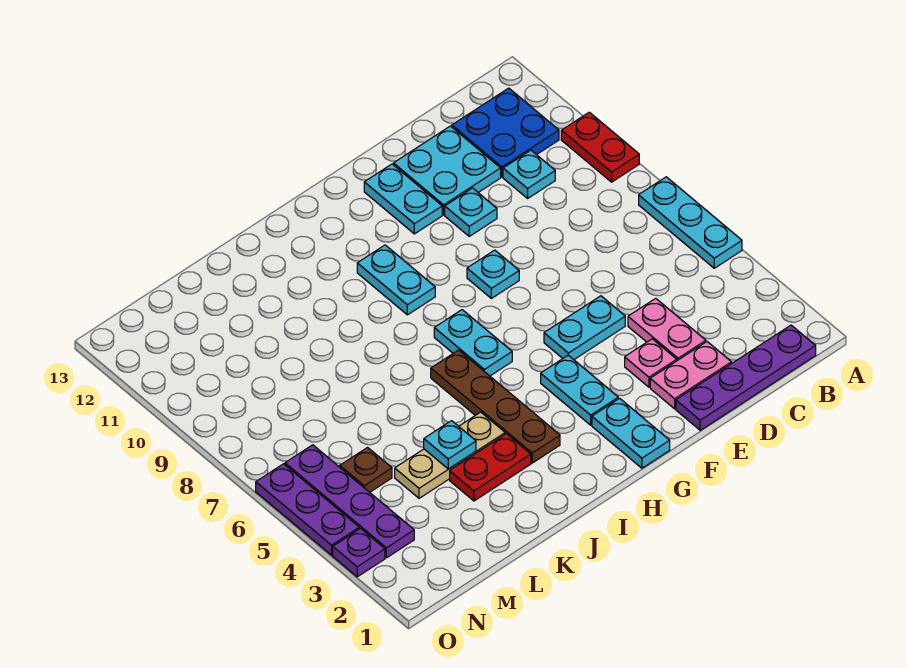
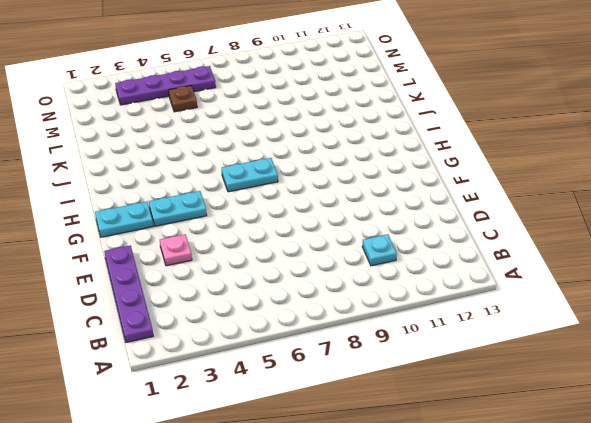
none -> cyan plate A5:A7 level 1
none -> red plate A9:A10 level 1
none -> blue plate B11:C12 level 1

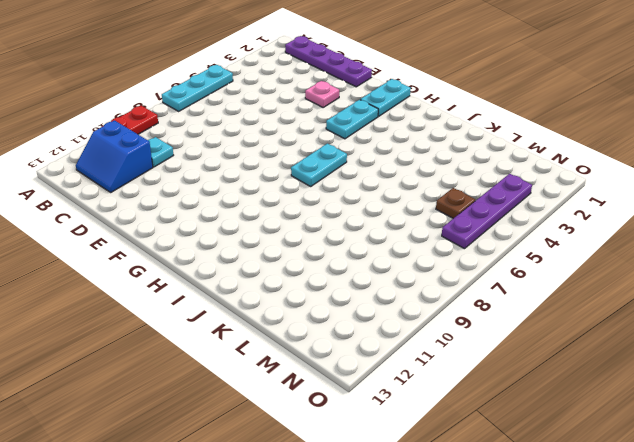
blue slope B11:C12 level 1 top 11 -> blue plate B11:C12 level 1
none -> pink plate D2:E2 level 1
none -> pink plate D3:D4 level 1
none -> cyan plate D11:E12 level 1

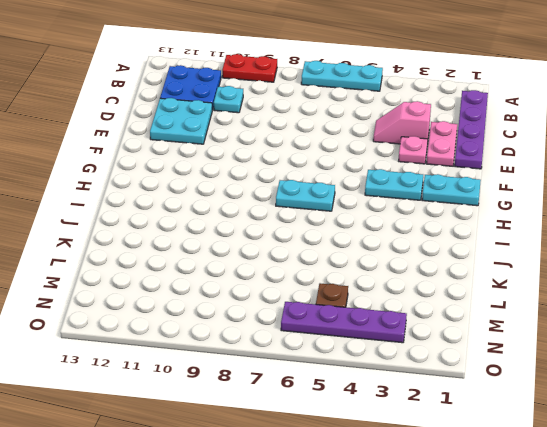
pink slope D3:D4 level 1 top 3 -> pink plate D3:D4 level 1
none -> cyan plate E5:F5 level 1
none -> cyan plate E10 level 1
none -> cyan plate F8 level 1

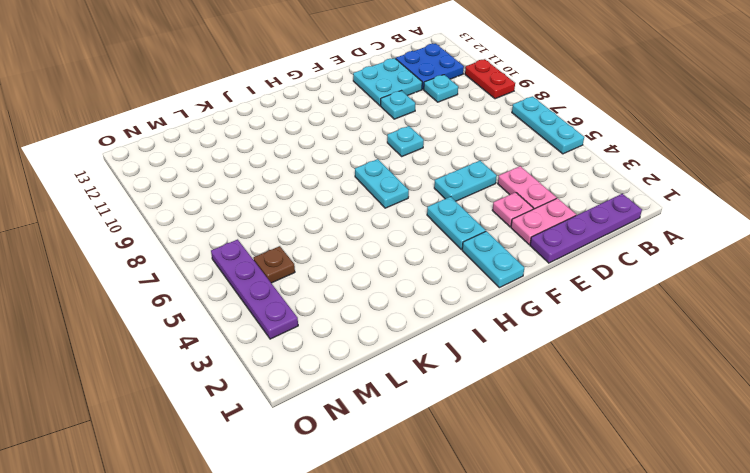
none -> cyan plate F11:F12 level 1
none -> cyan plate H9:H10 level 1
none -> brown plate I3:I6 level 1

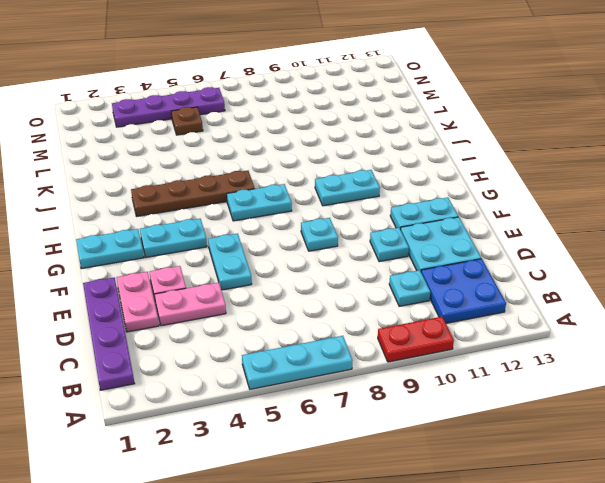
none -> red plate J3:K3 level 1
none -> tan plate J4:L4 level 1
none -> purple plate O3 level 1

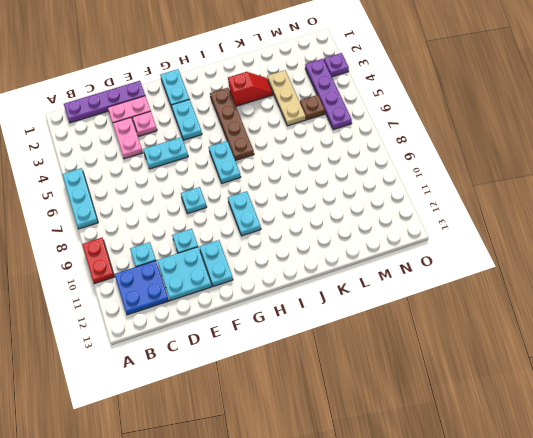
red slope J3:K3 level 1 top J -> red plate J3:K3 level 1
tan plate L3:L5 level 1 -> tan plate J4:L4 level 1
none -> purple plate O4:O6 level 1
none -> cyan plate K4 level 2

